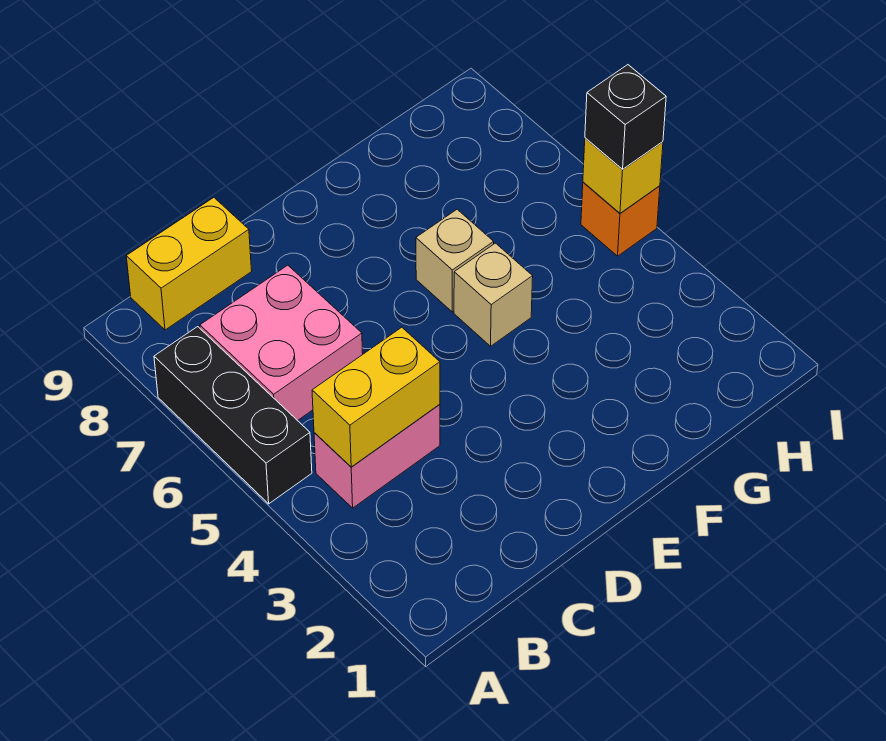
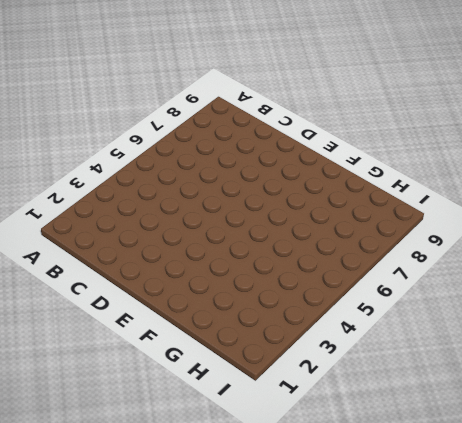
none -> black brick A5:A7 level 1
none -> pink brick B4:C4 level 1

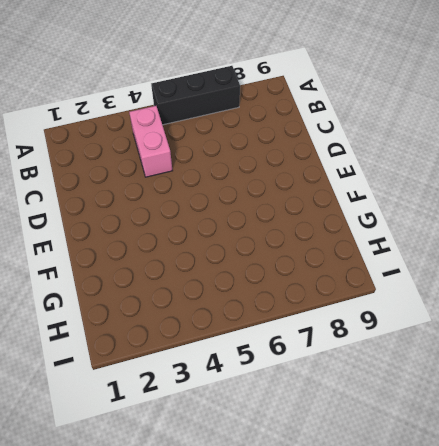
none -> pink brick B6:C7 level 1
none -> yellow brick B9:C9 level 1

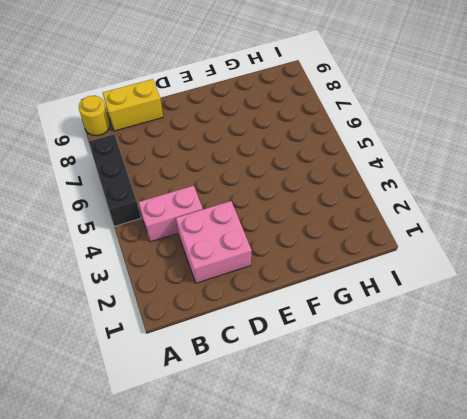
yellow round brick A9 level 1 -> none
pink brick C2:D3 level 1 -> pink brick B6:C7 level 1
none -> tan brick F5 level 1
none -> tan brick F6 level 1

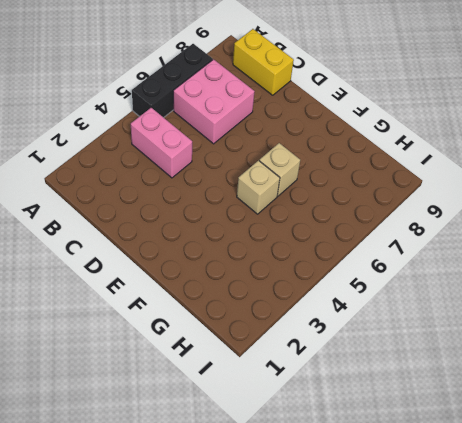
none -> orange brick I5 level 1
none -> yellow brick B4:C4 level 2

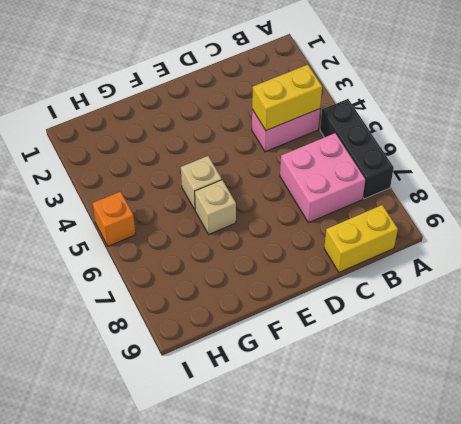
none -> yellow brick I5 level 2
none -> black brick I5 level 3

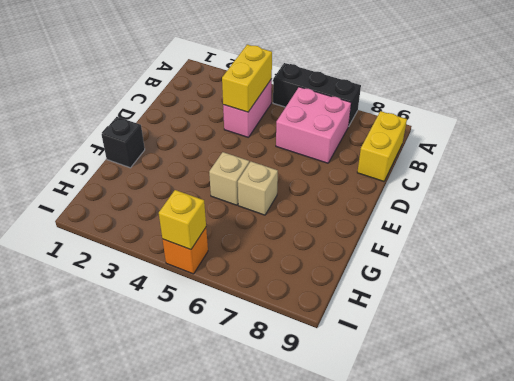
black brick F1 level 1 -> black brick I5 level 3

